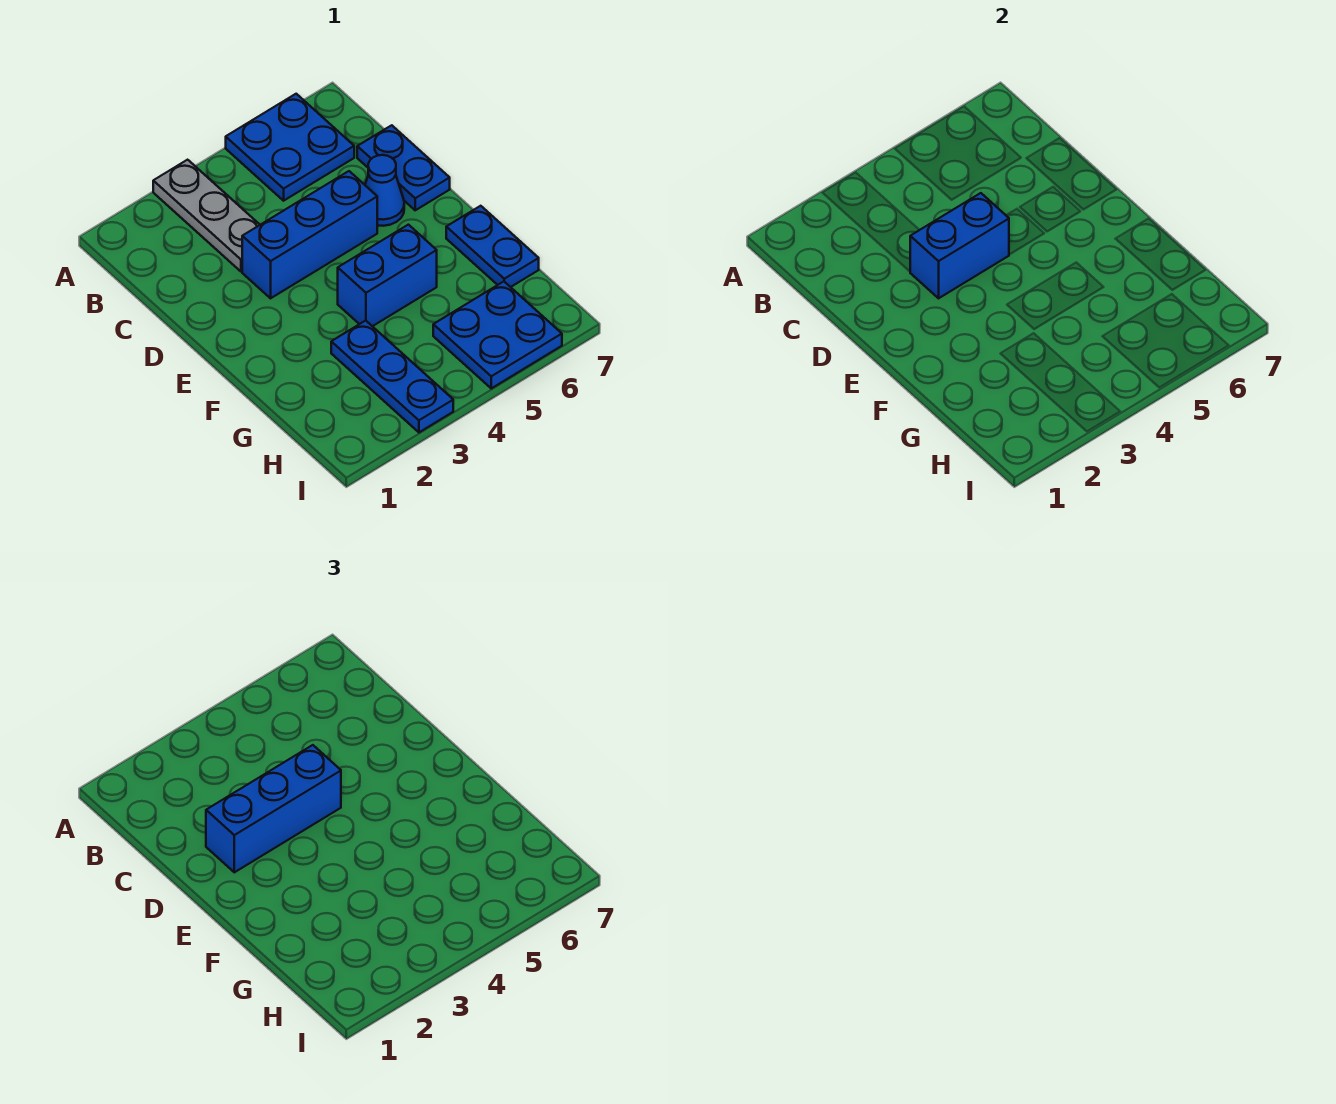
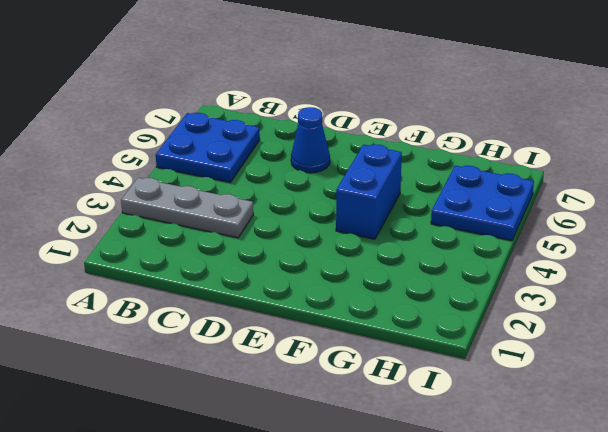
none -> blue plate C7:D7 level 1
none -> blue brick D3:D5 level 1

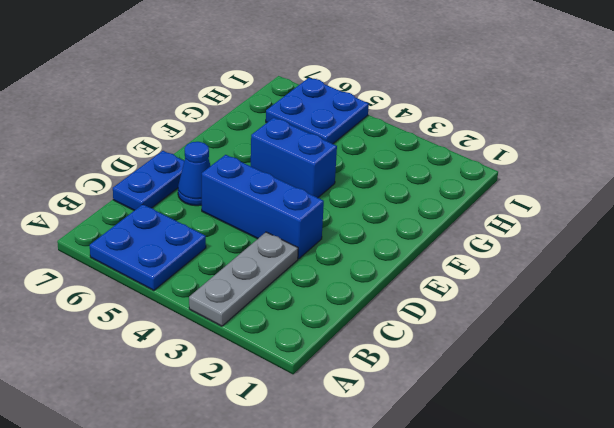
none -> blue plate F7:G7 level 1
none -> blue plate G3:I3 level 1

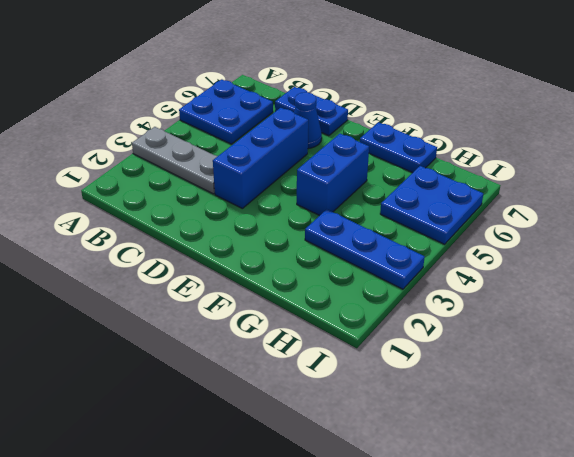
none -> blue brick D3:D4 level 2
none -> blue brick D2:D4 level 3

